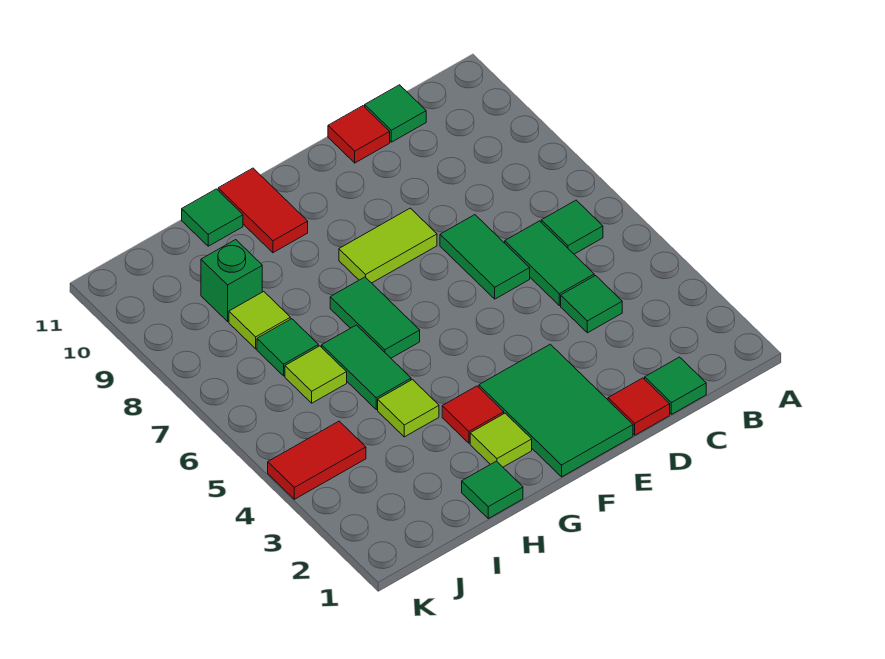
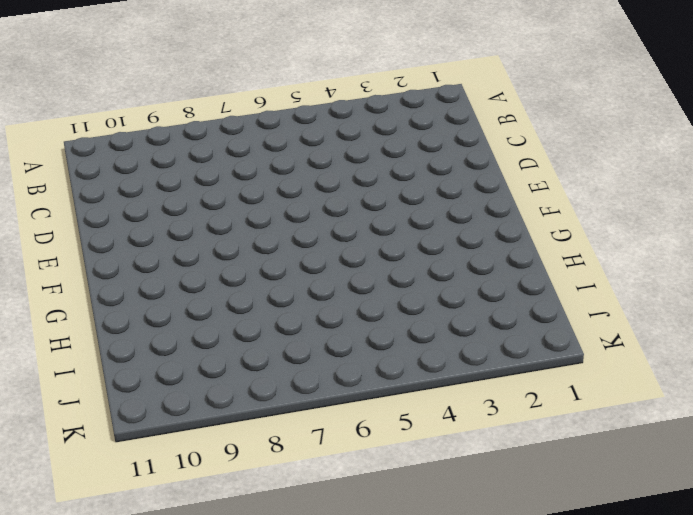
none -> green tile B6 level 1
none -> green tile C1 level 1
none -> green tile C4 level 1

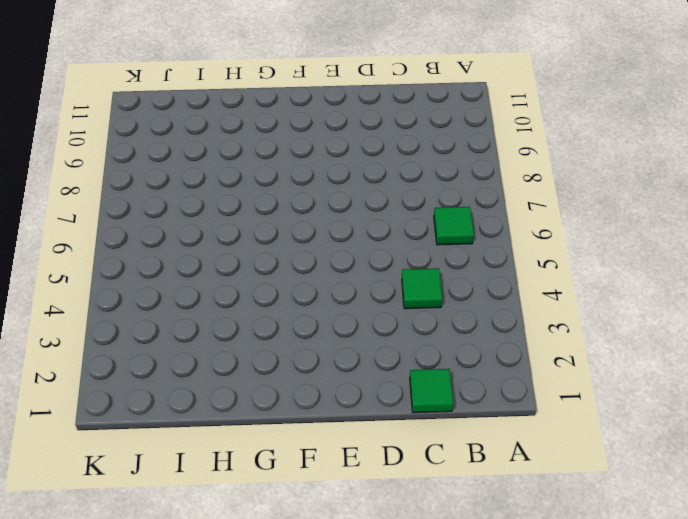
none -> green tile C5:C6 level 1
none -> green tile C11 level 1
none -> red tile D1 level 1

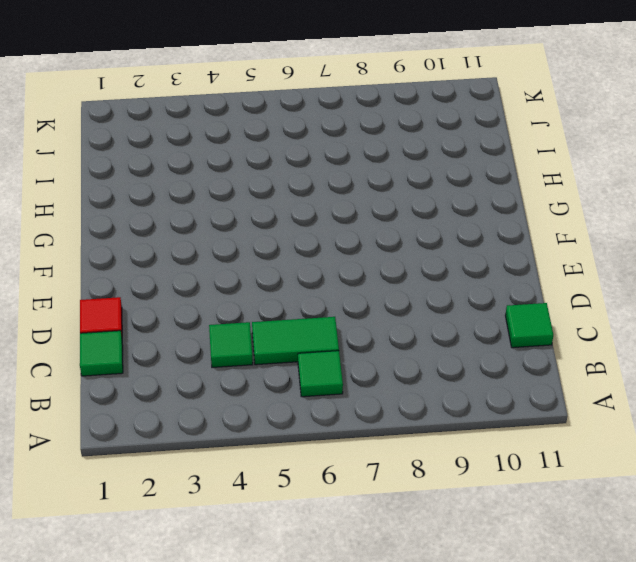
none -> green tile D6:D7 level 1
none -> red tile D11 level 1
none -> green tile E1:F3 level 1

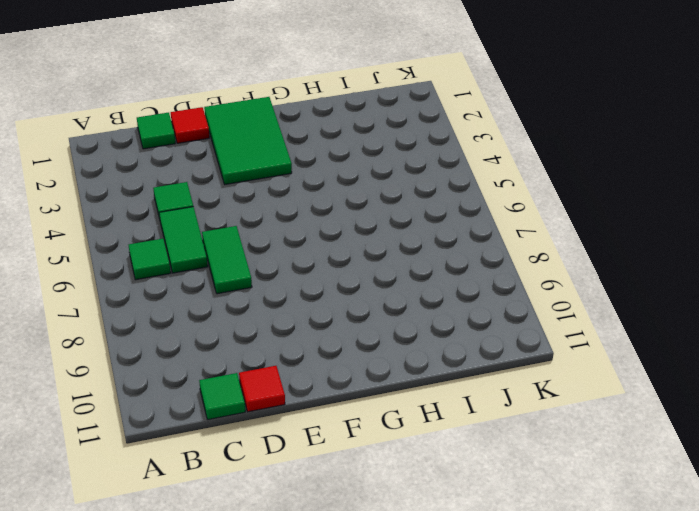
none -> lime tile E8:F8 level 1
none -> lime tile G2 level 1
none -> red tile G3 level 1

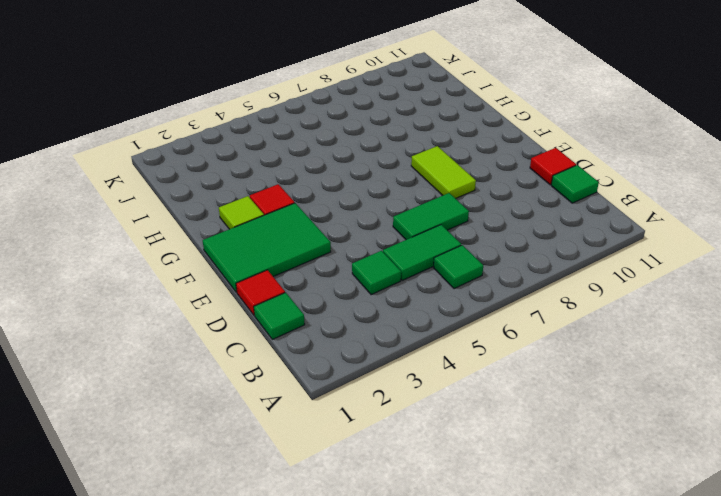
none -> green tile G6:G7 level 1
none -> red tile G10:G11 level 1
none -> green tile H1 level 1

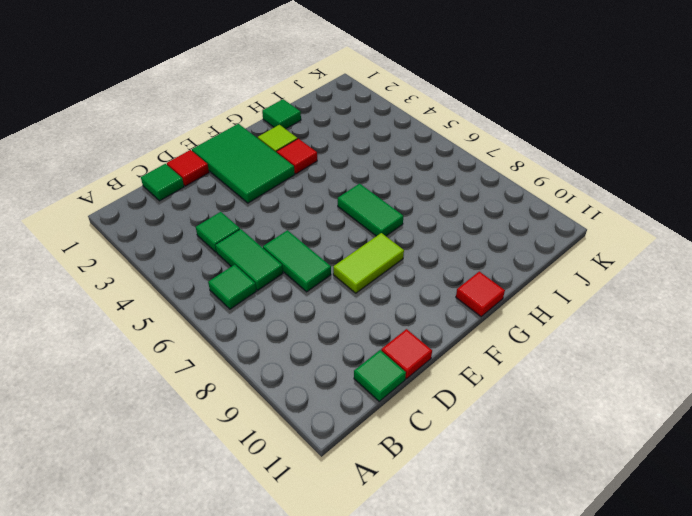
red tile G11 level 1 -> red tile G10:G11 level 1
none -> lime tile H4 level 1
none -> green tile H5:H6 level 1
none -> green tile H11 level 1

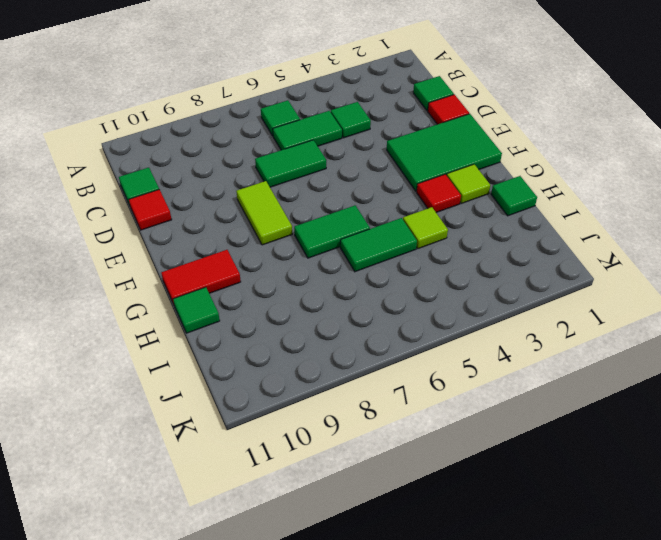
none -> lime tile I6 level 1
none -> green tile I7 level 1
none -> lime tile I8 level 1

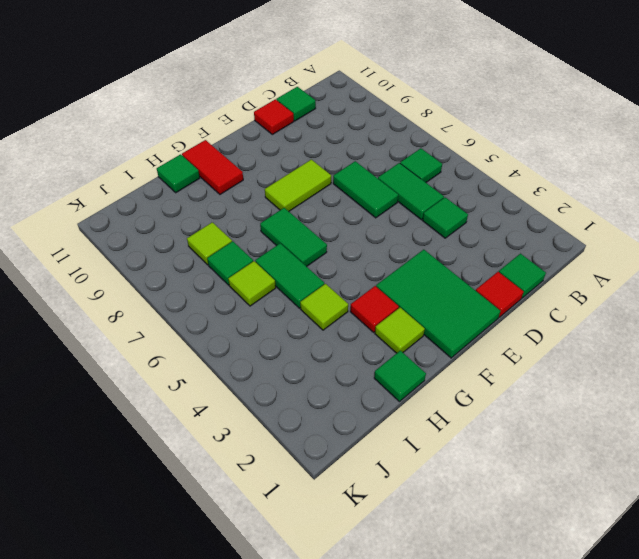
none -> green brick I9 level 1
none -> red tile J4:K4 level 1

